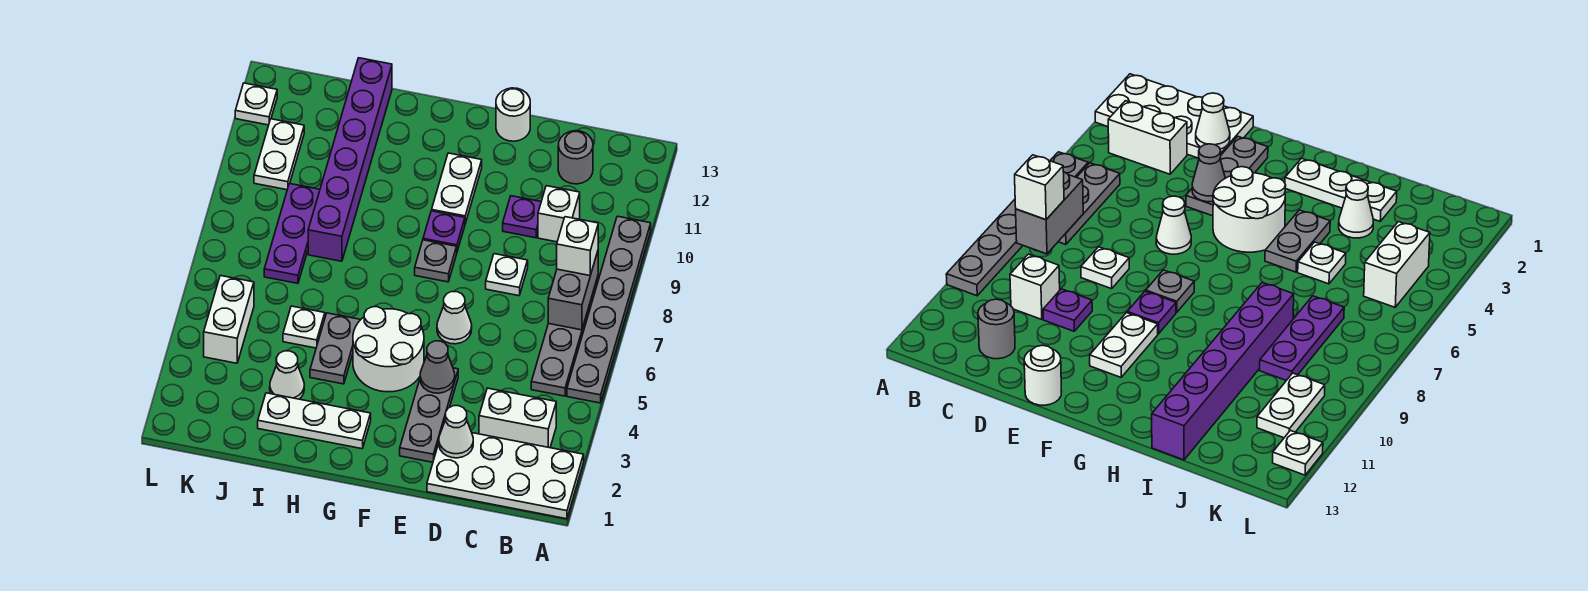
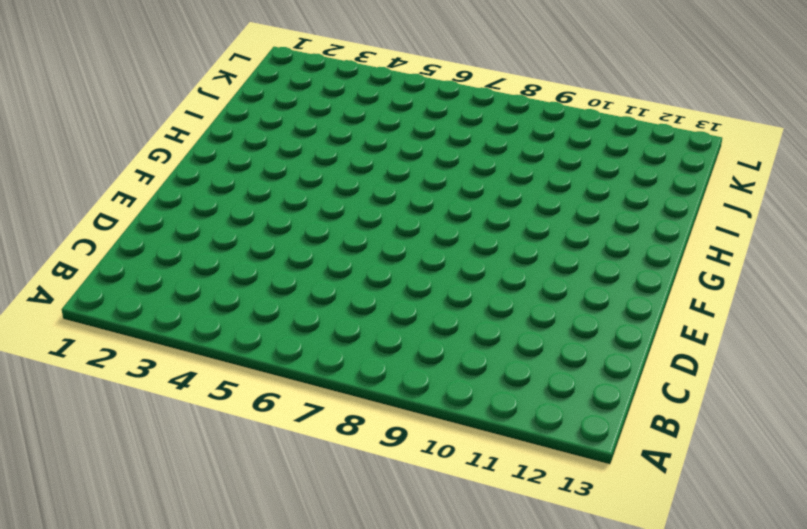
none -> white plate A1:D2 level 1
none -> grey plate A5:A10 level 1
none -> white brick B3:C3 level 1

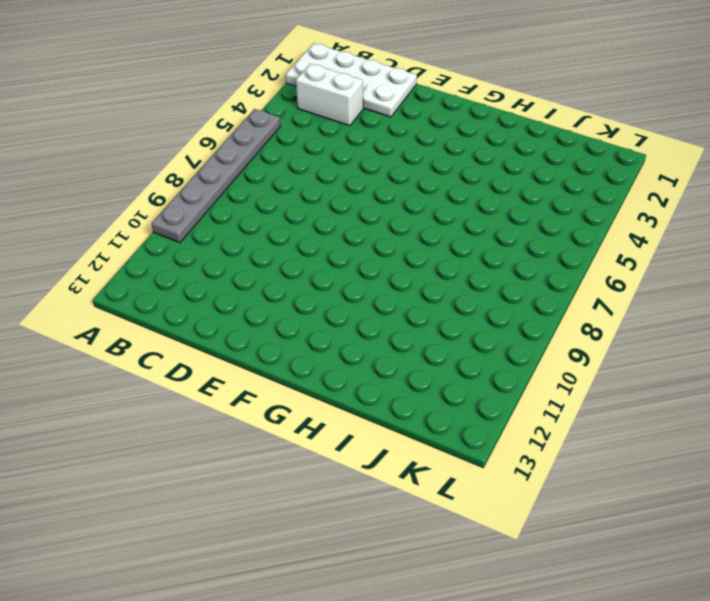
none -> grey plate B5:B7 level 1
none -> white brick C10 level 1
none -> grey round brick C12 level 1

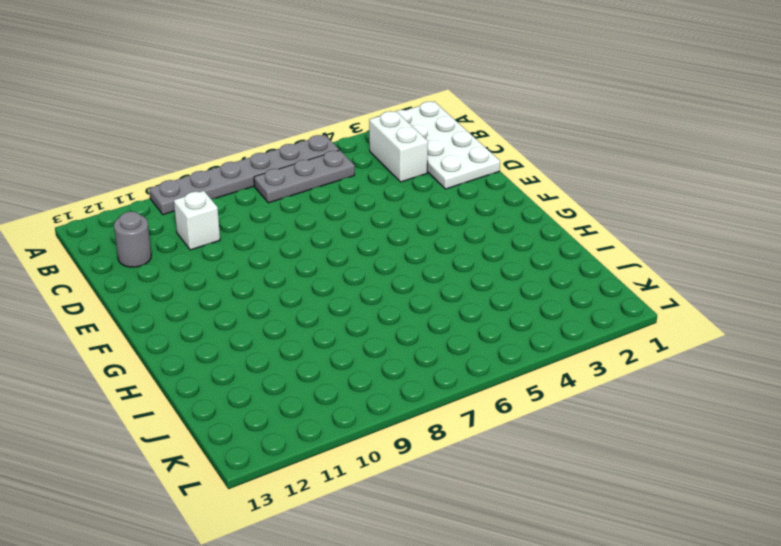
none -> white plate D8 level 1
none -> purple plate D10 level 1
none -> grey plate E2:E4 level 1

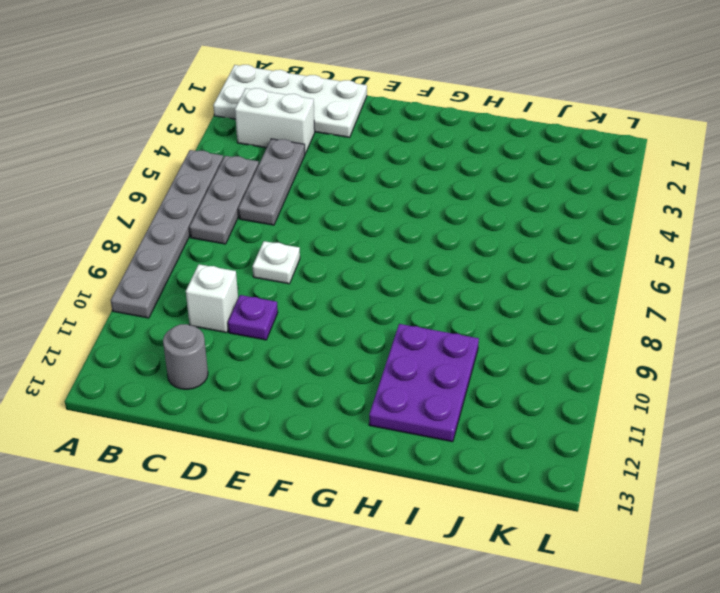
grey plate C4:C6 level 1 -> grey plate E2:E4 level 1
purple plate H10:I12 level 1 -> purple brick I8:I13 level 1
none -> white cone E6 level 1
none -> white round brick E13 level 1
none -> white round brick F4:G5 level 1

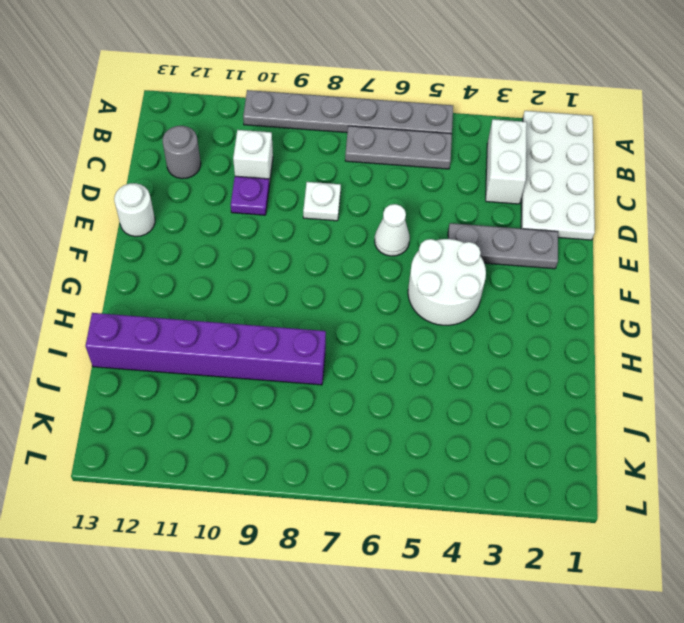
none -> grey plate F8 level 1
none -> purple plate F9 level 1
none -> white plate F10:F11 level 1

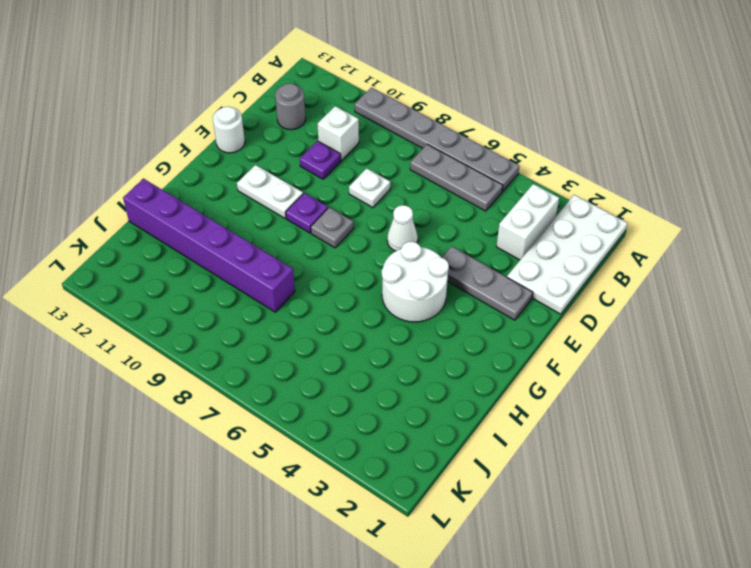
none -> white plate G2:I2 level 1
none -> grey plate H4:H5 level 1
none -> white cone I3 level 1

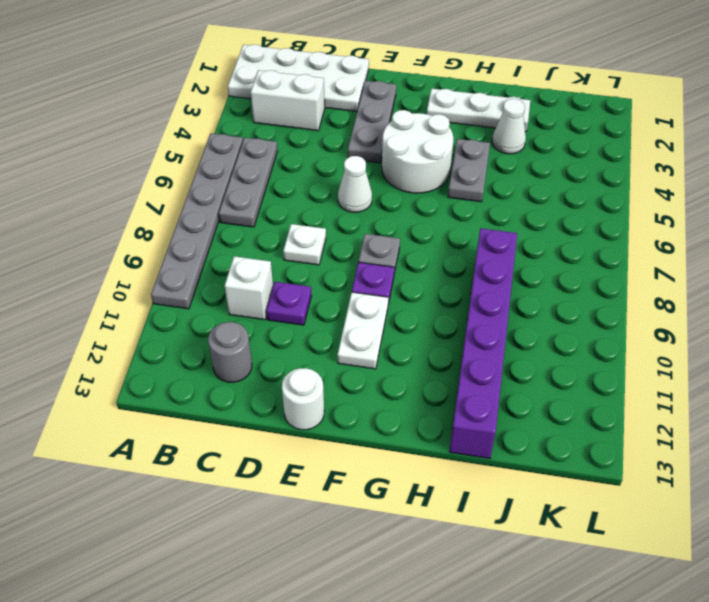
none -> white plate I5 level 1
none -> purple plate J7:J9 level 1
none -> white brick K4:K5 level 1

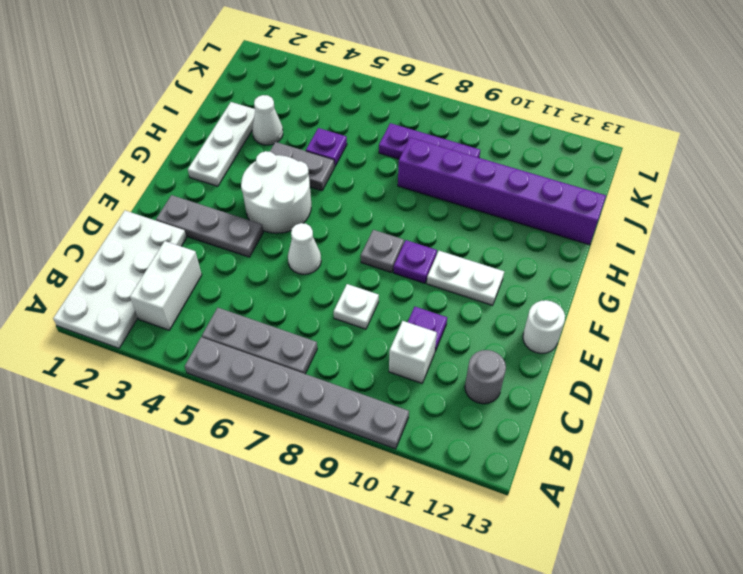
purple plate I5 level 1 -> white plate I5 level 1
none -> white brick K4:K5 level 1
none -> white plate K10:K11 level 1
none -> white plate L12 level 1

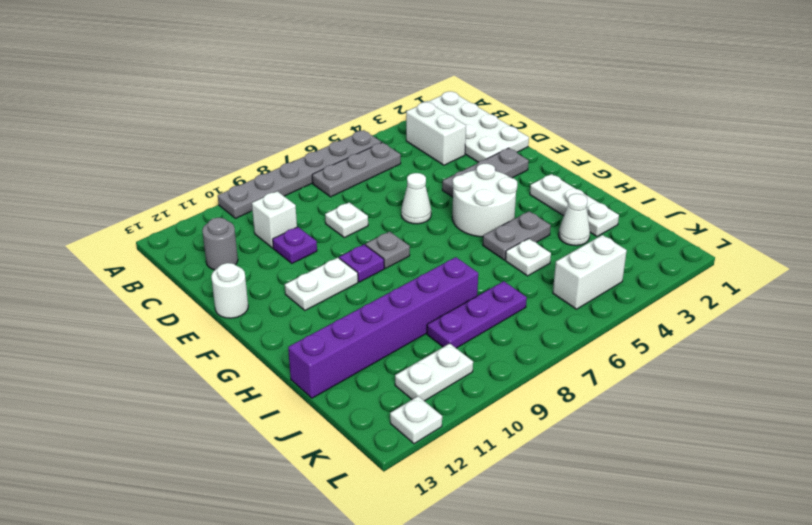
none -> grey brick B7:B8 level 2
none -> white cone D2 level 2
none -> grey cone E4 level 2

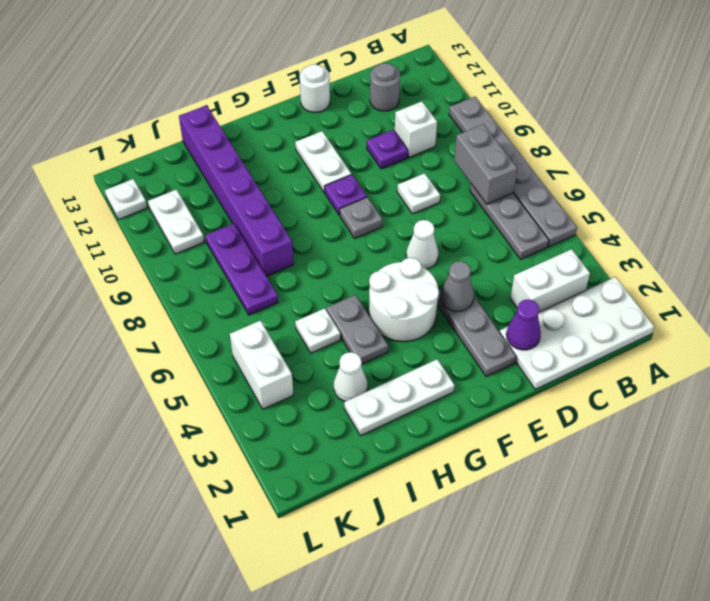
purple cone D2 level 2 -> white cone D2 level 2
none -> white brick B8 level 3

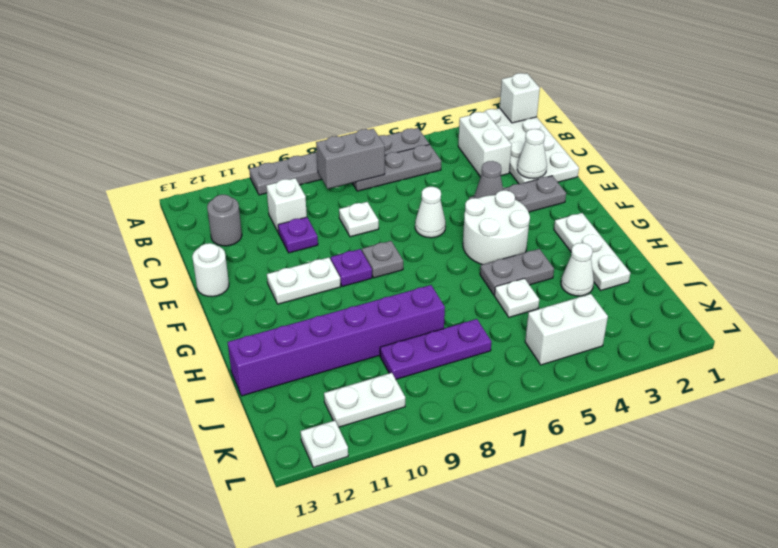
white brick A1 level 2 -> white brick B8 level 3

